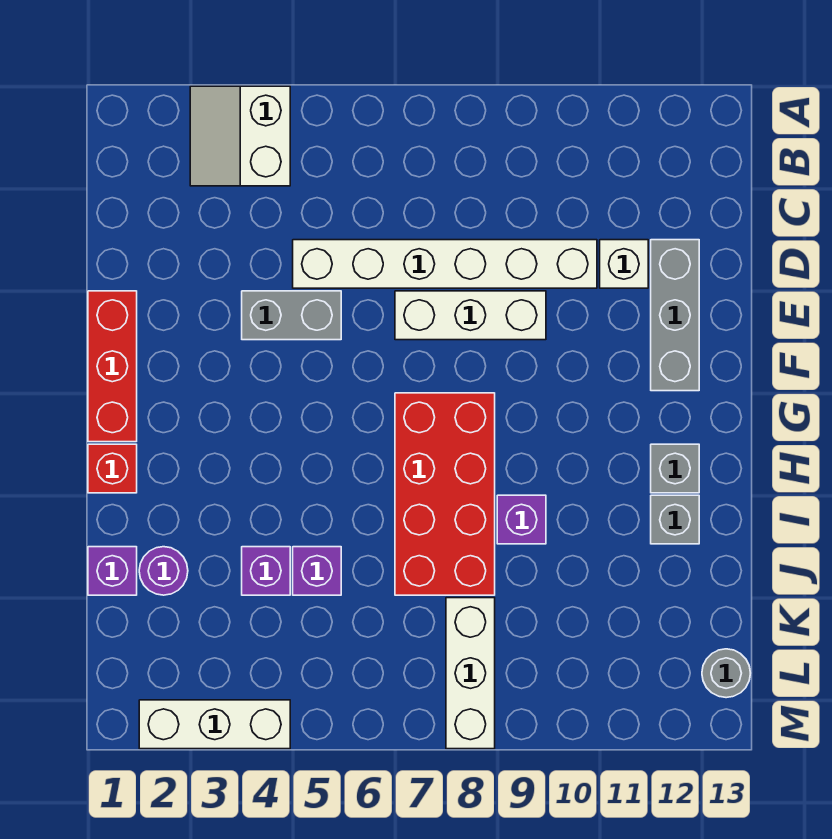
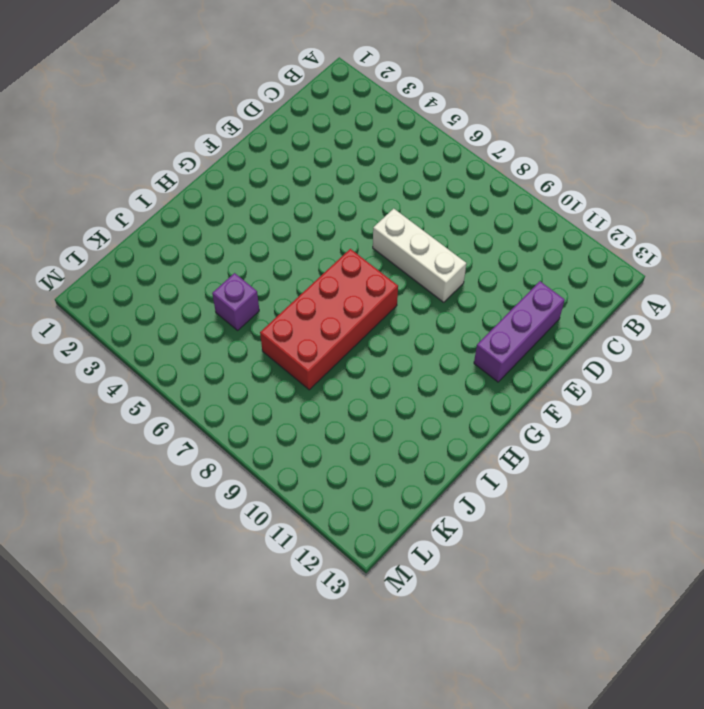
purple brick D12:F12 level 1 -> grey brick D12:F12 level 1
none -> white slope A3:B4 level 1 top 4
none -> white brick D5:D10 level 1
none -> white brick D11 level 1

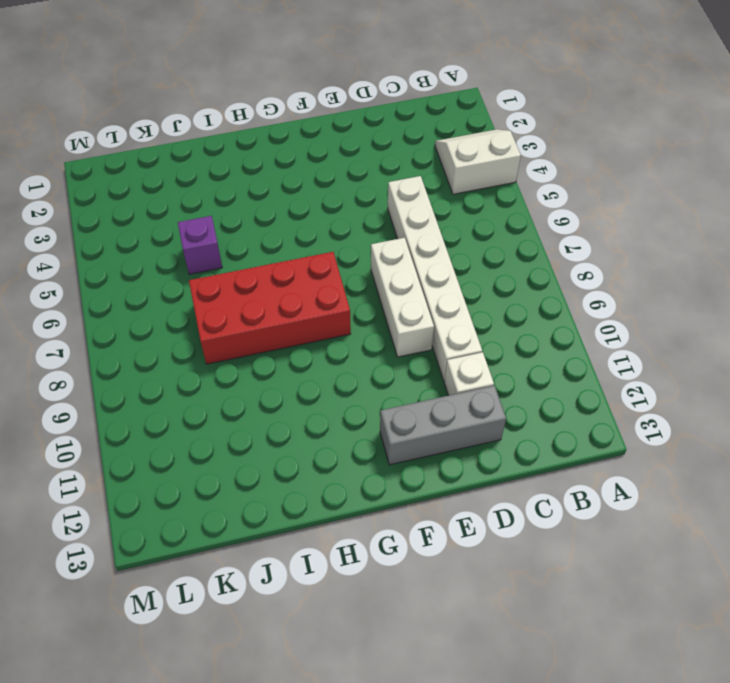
none -> red brick E1:G1 level 1
none -> grey brick E4:E5 level 1
none -> red brick H1 level 1

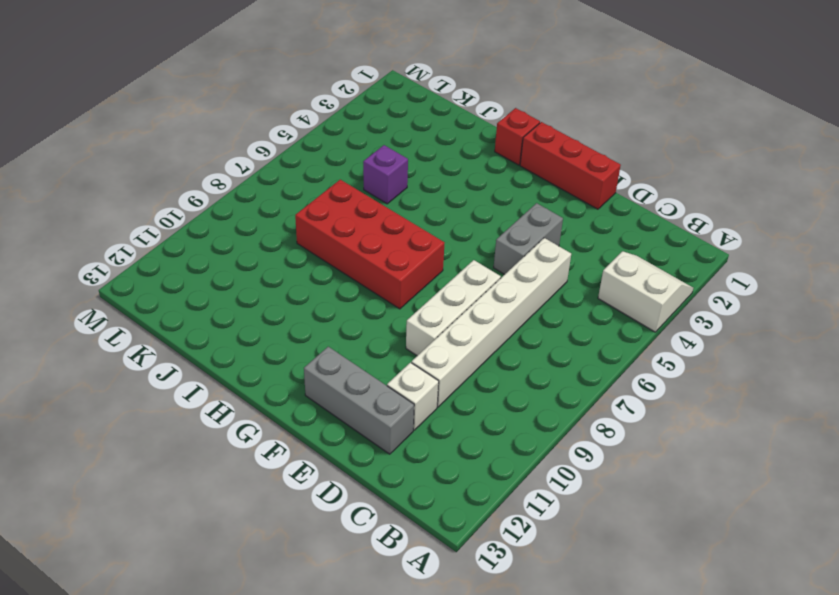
none -> grey brick H12 level 1
none -> purple brick I9 level 1
none -> grey brick I12 level 1

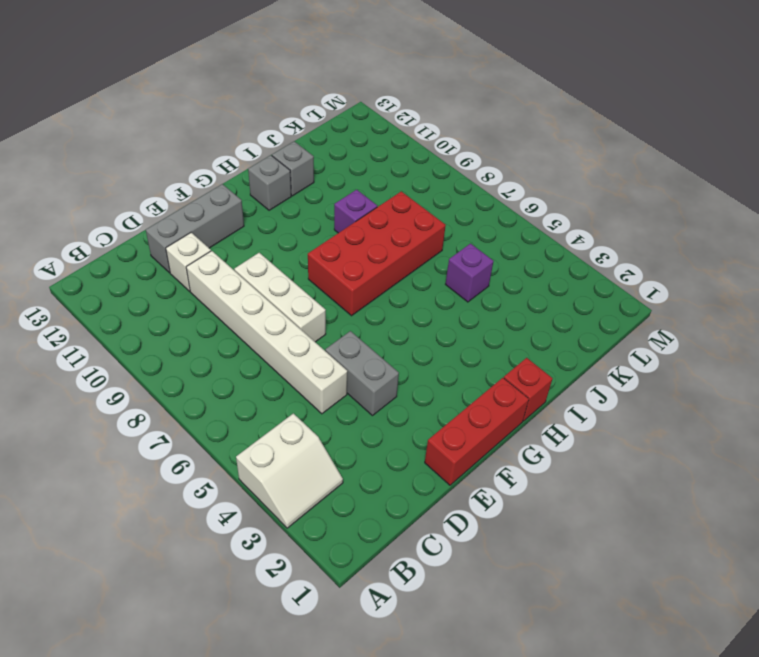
none -> purple brick J1 level 1
none -> purple round brick J2 level 1
none -> purple brick J4 level 1

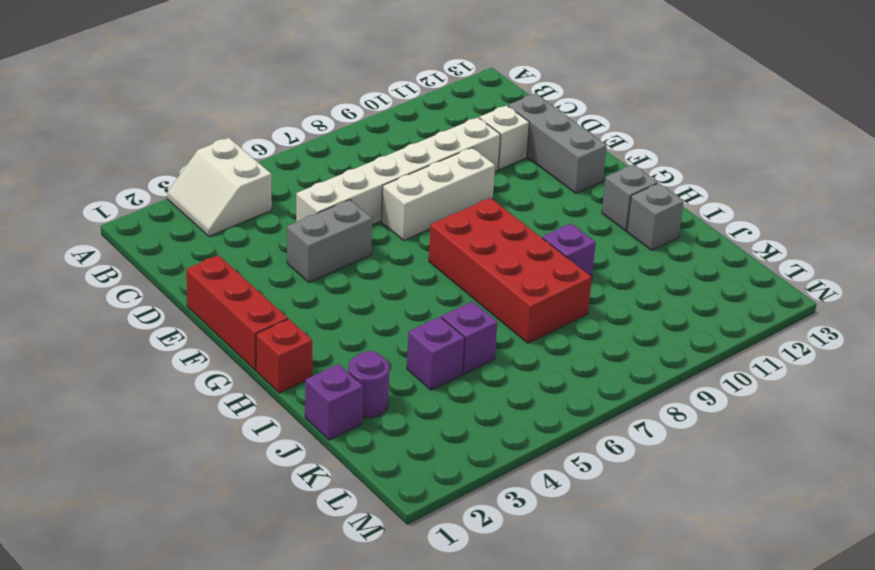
none -> white brick K8:M8 level 1
none -> grey round brick L13 level 1
none -> white brick M2:M4 level 1

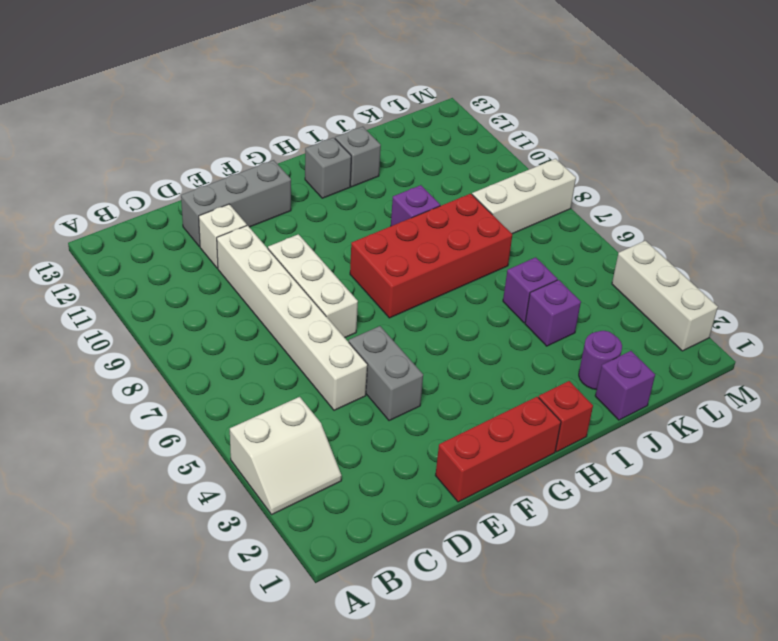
none -> grey round brick L13 level 1

